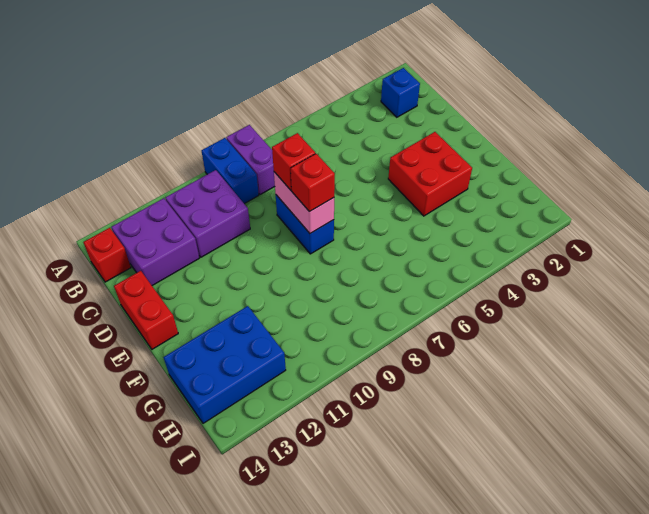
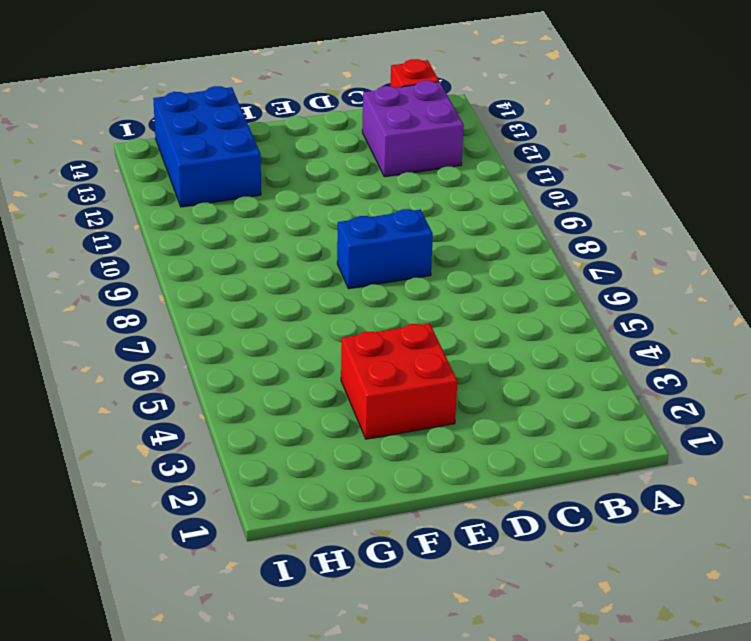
none -> purple brick A8:B8 level 1
none -> blue brick A9:B9 level 1
none -> blue brick B2 level 1

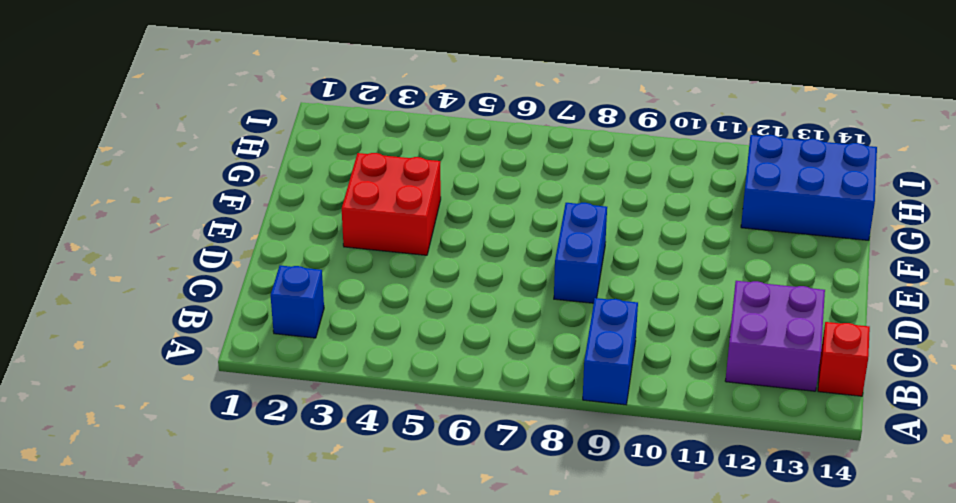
none -> purple brick A8:B8 level 1
none -> purple brick B10:C11 level 1
none -> red brick D14:E14 level 1

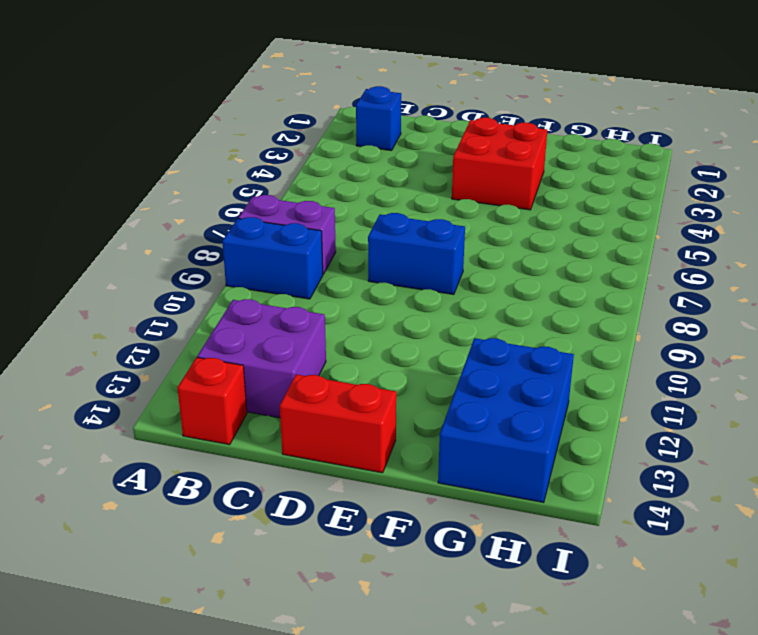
none -> purple brick B10:C11 level 1
none -> pink brick D8:E8 level 2
none -> red brick D8 level 3

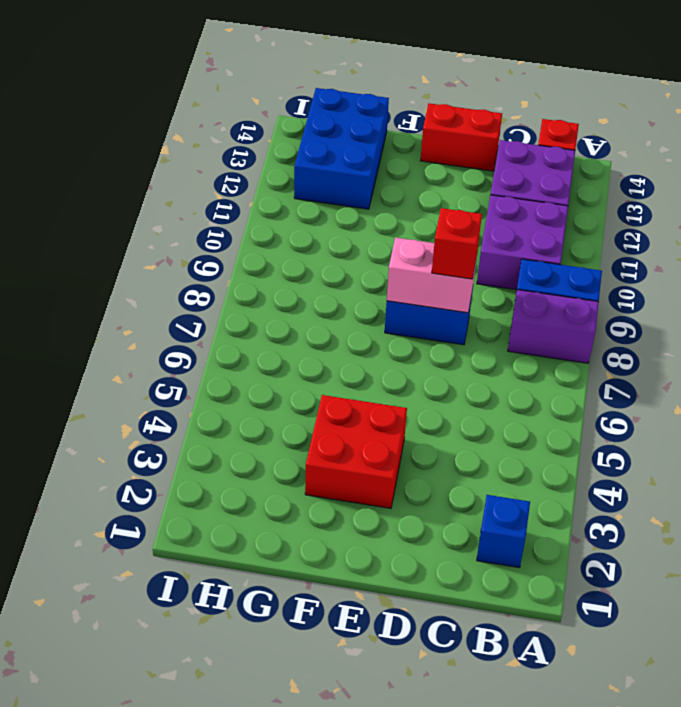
none -> red brick E8 level 3

